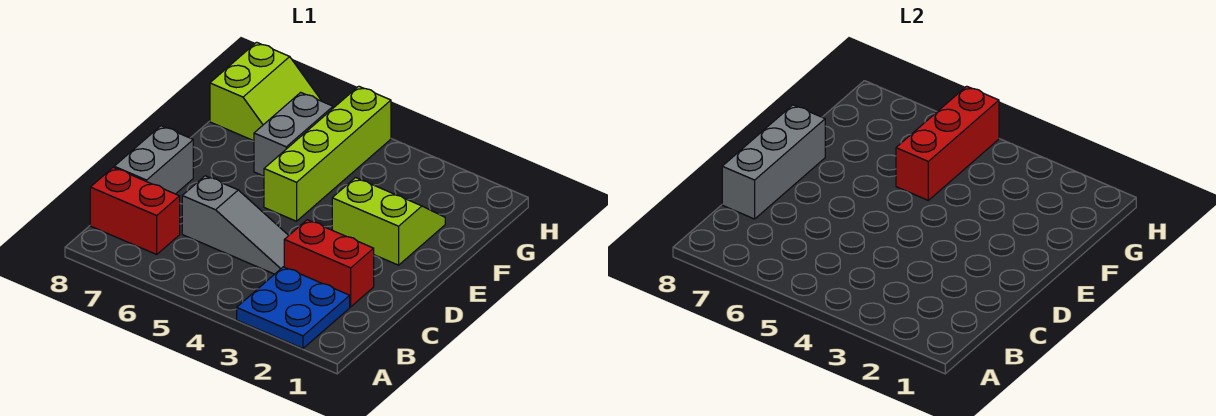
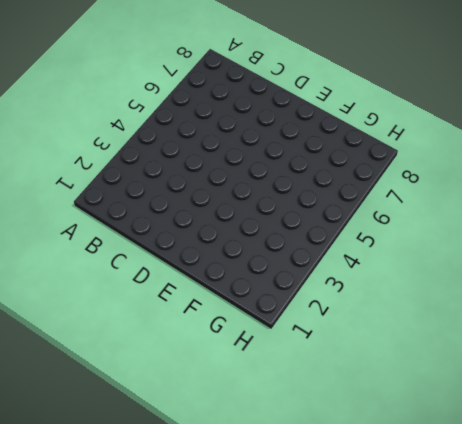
none -> blue plate A2:B3 level 1
none -> red brick B7:B8 level 1

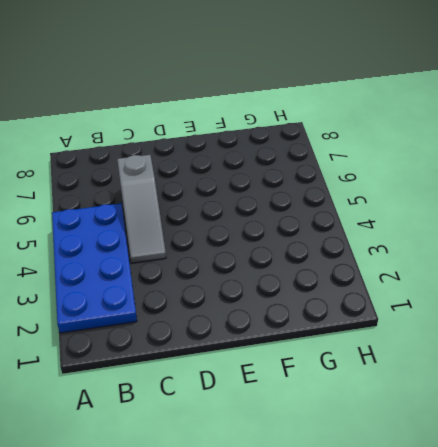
blue plate A2:B5 level 1 -> blue plate A2:B3 level 1
none -> red brick B7:B8 level 1
none -> red brick C2:C3 level 1

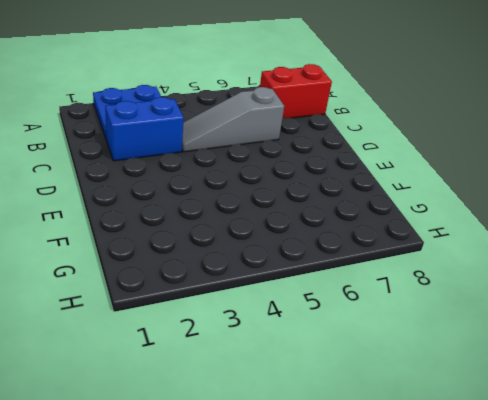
blue brick C2:C3 level 1 -> red brick C2:C3 level 1
none -> grey brick C8:D8 level 1
none -> lime slope E2:F3 level 1 top E

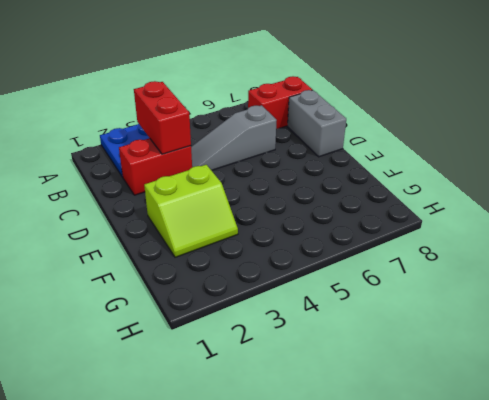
red brick B3:C3 level 2 -> none
none -> lime brick E5:H5 level 1
none -> grey brick F6:G6 level 1

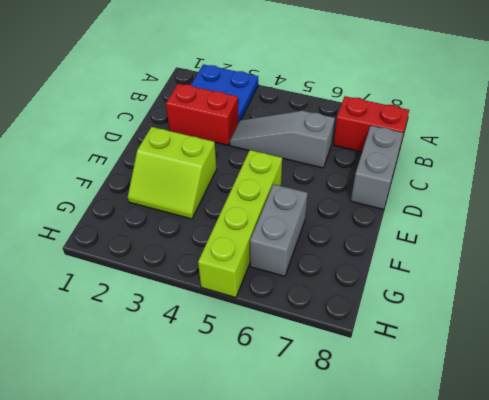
none -> lime slope G7:H8 level 1 top 8
none -> grey brick C8:E8 level 2

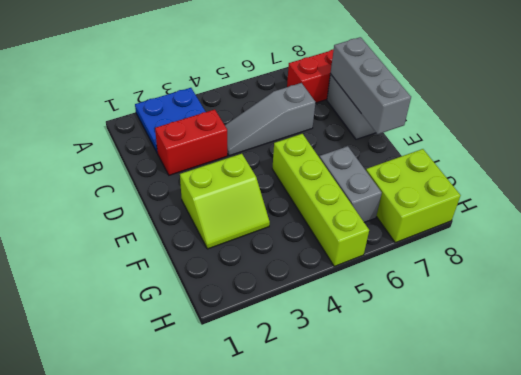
lime brick G7:H8 level 1 -> lime slope G7:H8 level 1 top 8
none -> red brick F5:H5 level 2

